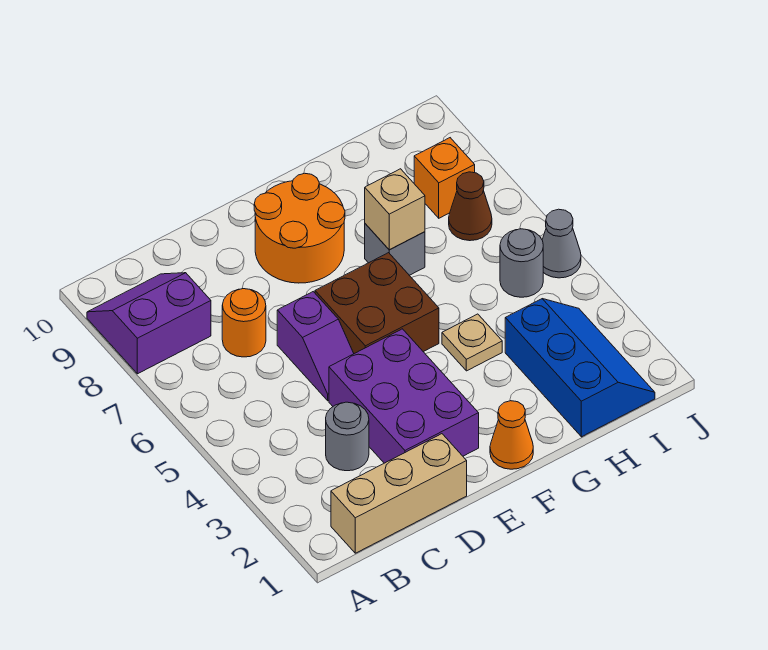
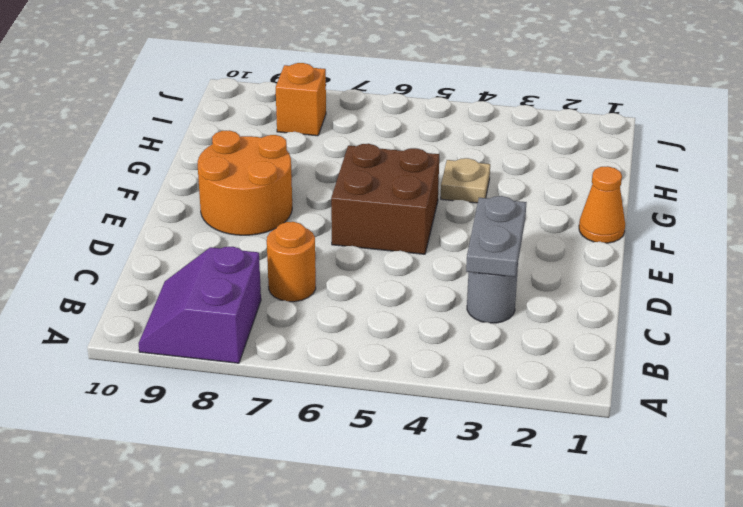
grey plate C3:D3 level 2 -> none
none -> tan brick B1:D1 level 1
none -> purple brick D2:E4 level 1
none -> purple slope D5:D6 level 1 top 6

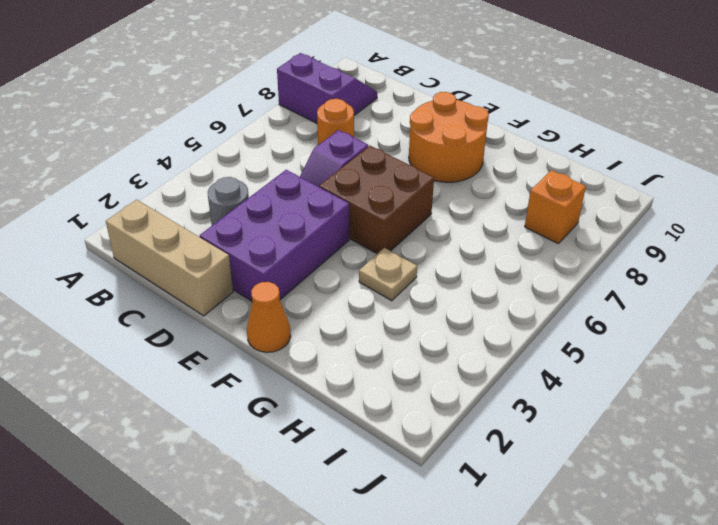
none -> grey brick G7 level 1
none -> blue slope H1:I3 level 1 top H
none -> grey round brick I5 level 1

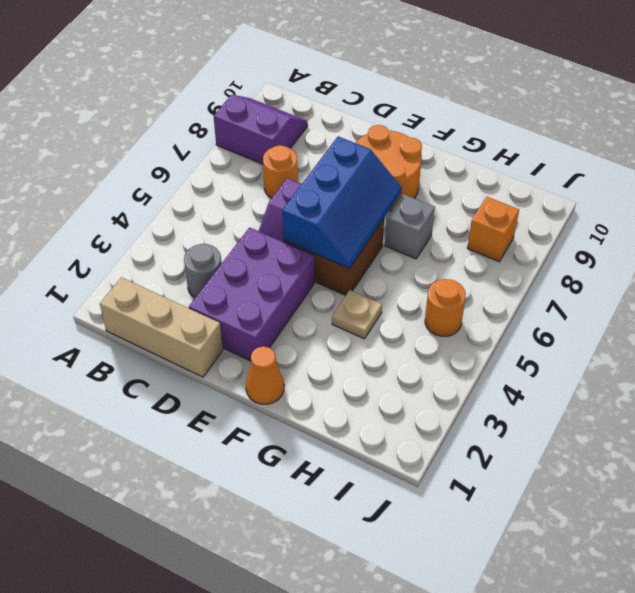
blue slope E5:F7 level 2 top E -> blue slope H1:I3 level 1 top H
orange round brick I5 level 1 -> grey round brick I5 level 1
none -> brown cone I7 level 1
none -> grey cone J5 level 1
none -> tan brick G7 level 2

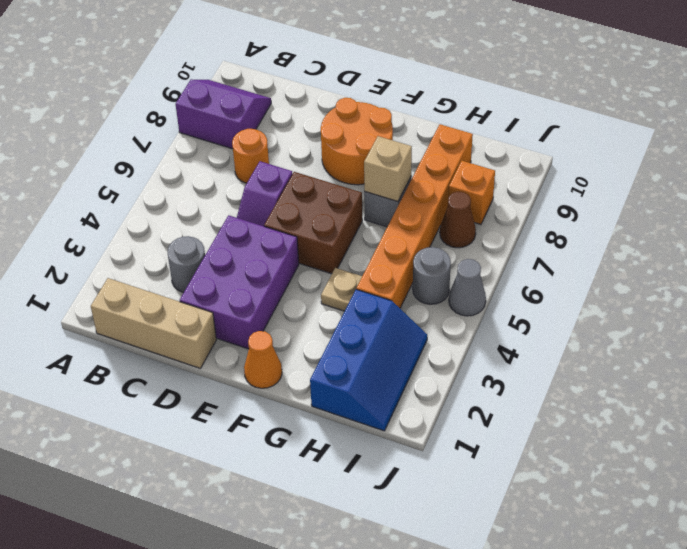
orange brick H4:H9 level 1 -> none

